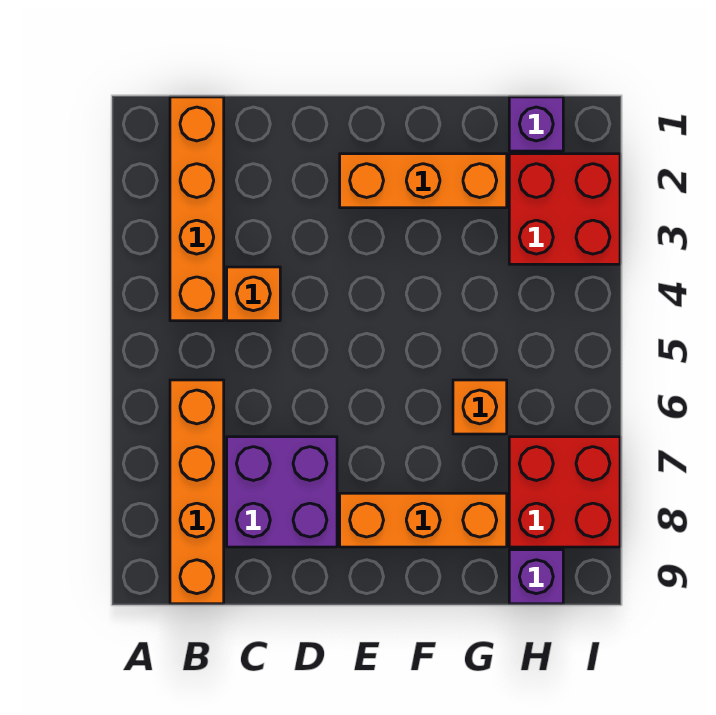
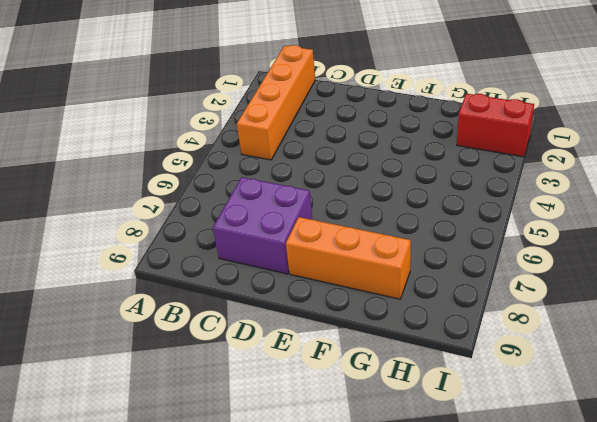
red brick H2:I2 level 1 -> red brick H2:I3 level 1
none -> orange brick B6:B9 level 1
none -> orange brick C4 level 1

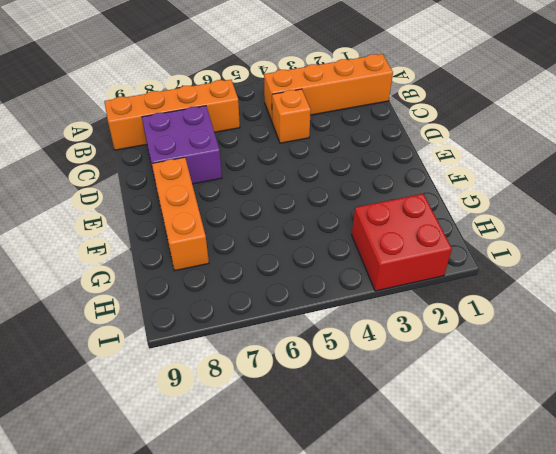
none -> orange brick E2:G2 level 1
none -> orange brick G6 level 1

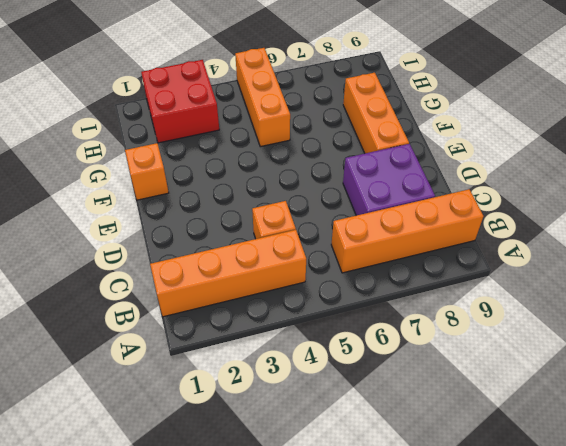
orange brick F1 level 1 -> orange brick G6 level 1
orange brick G5:I5 level 1 -> orange brick E2:G2 level 1
none -> purple brick H1 level 1
none -> red brick H7:I8 level 1

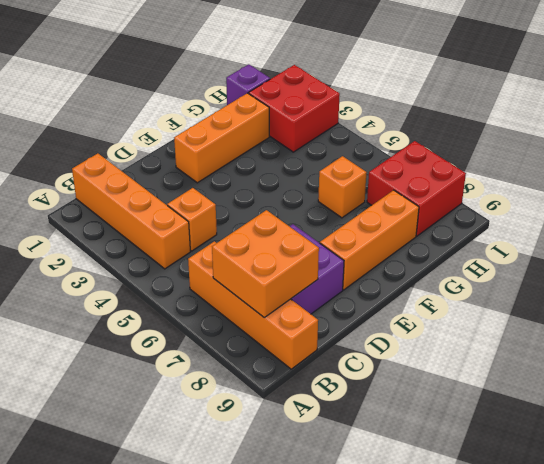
orange brick B7:C8 level 2 -> none
none -> purple brick H9 level 1

